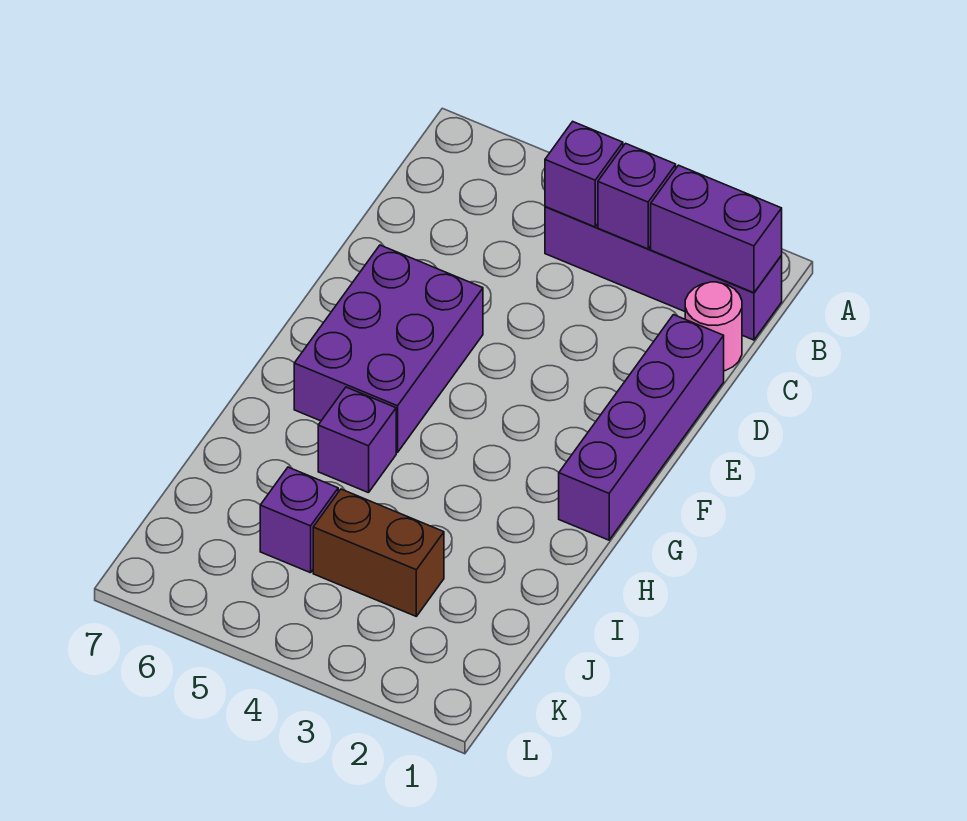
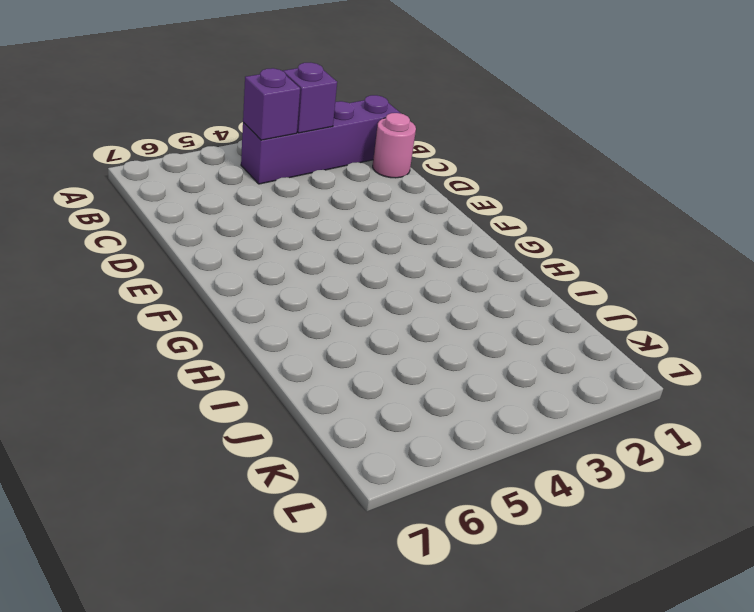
none -> purple brick D1:G1 level 1
none -> purple brick E5:G6 level 1

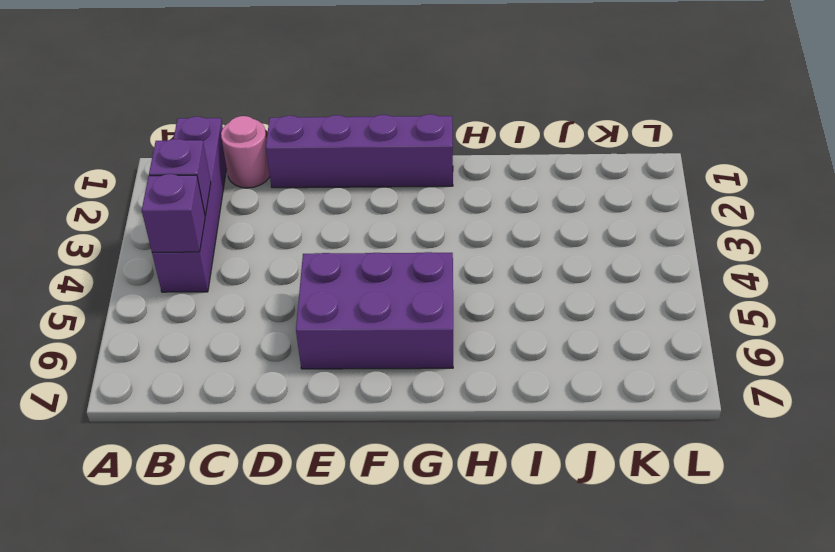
none -> purple brick H5 level 1
none -> brown brick J3:J4 level 1

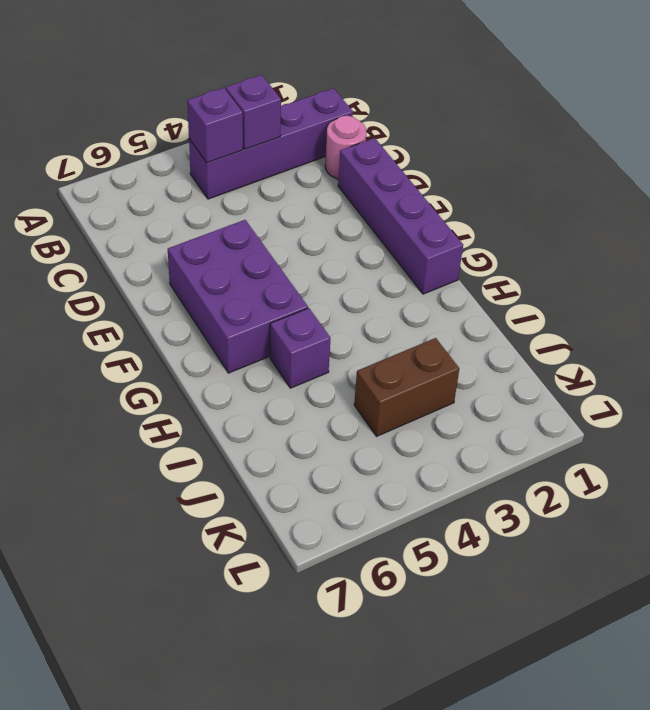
none -> purple brick J5 level 1
none -> purple brick B1:B2 level 2

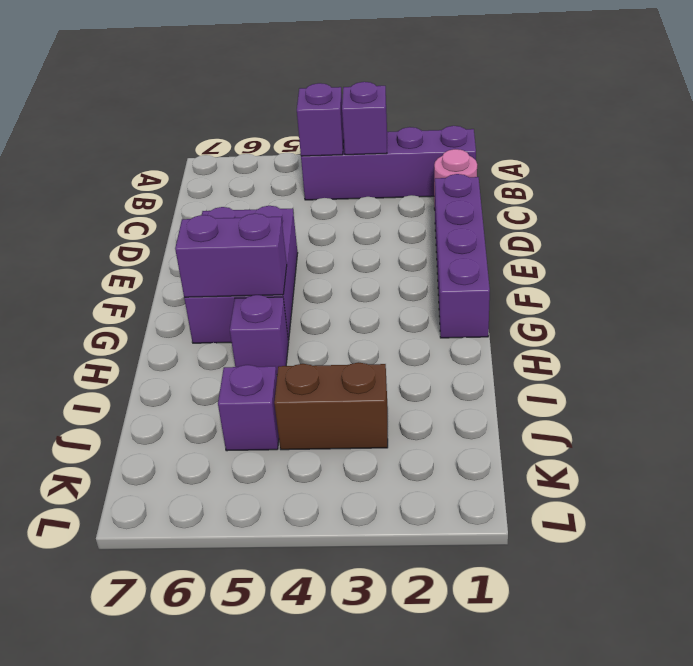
purple brick G5:G6 level 2 -> purple brick B1:B2 level 2

